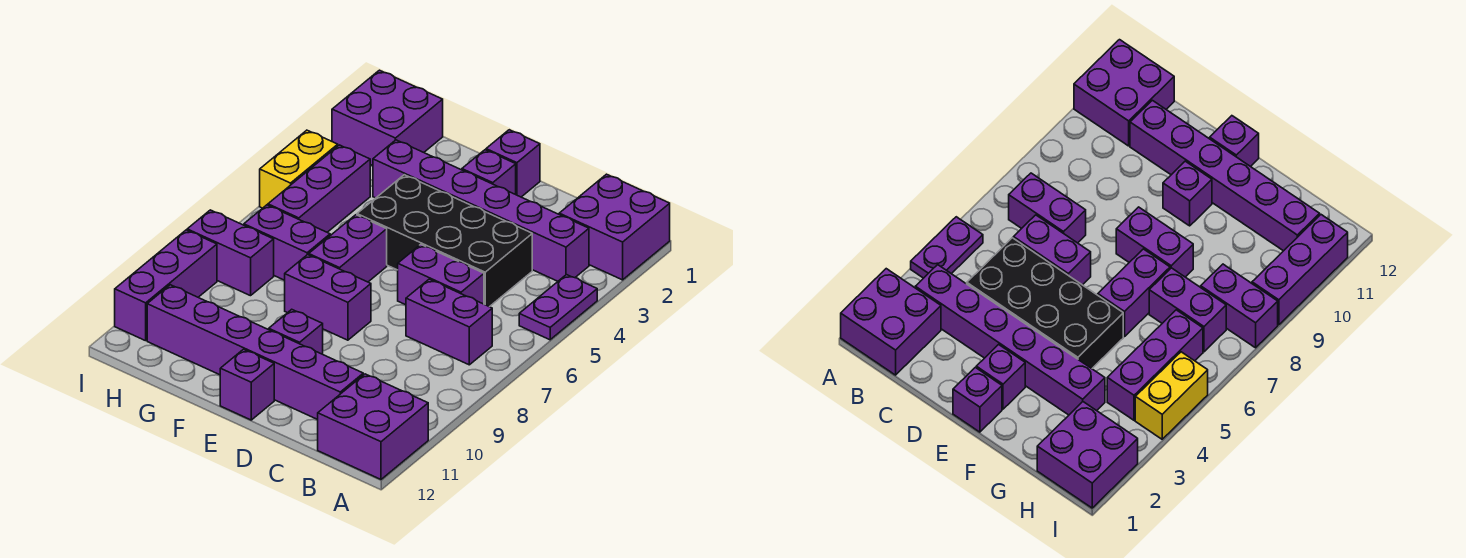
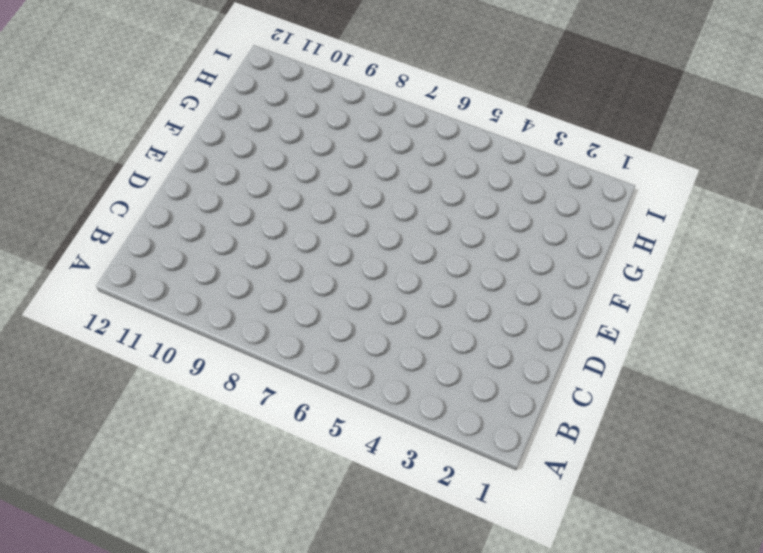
none -> purple brick A1:B2 level 1
none -> purple plate A4:A5 level 1
none -> purple brick A11:B12 level 1

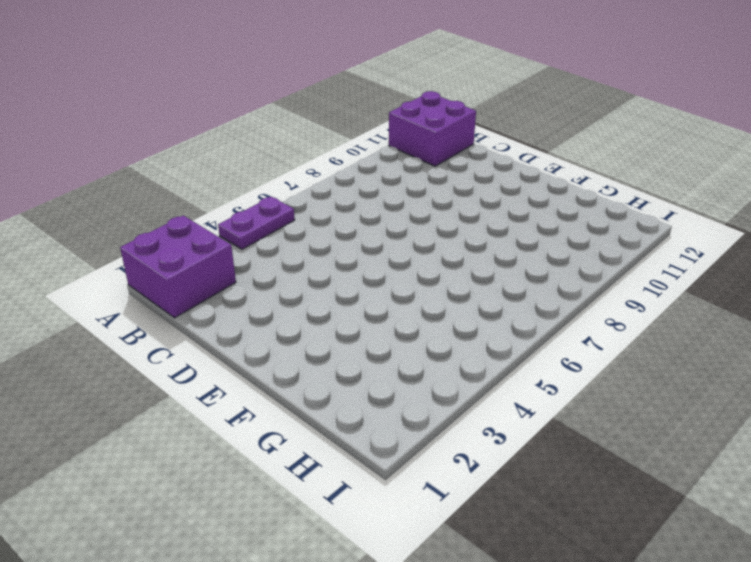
none -> purple brick B3:G3 level 1
none -> purple brick B7:C7 level 1
none -> black brick C4:F5 level 1

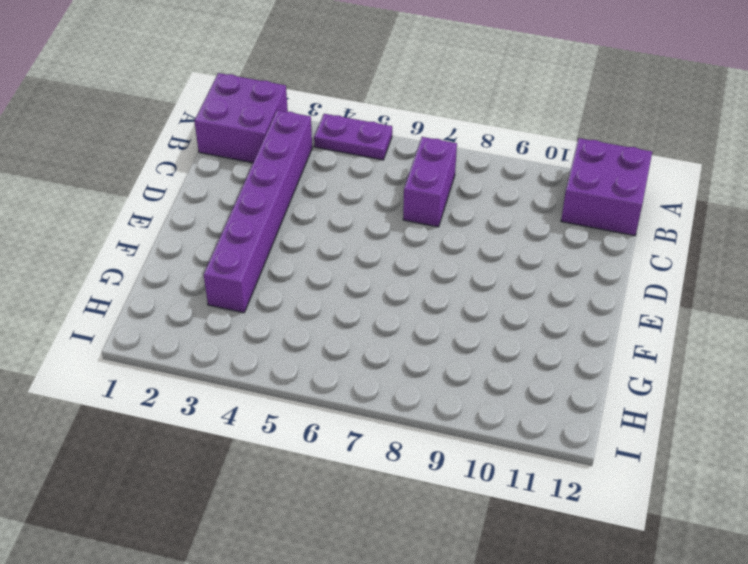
none -> black brick C4:F5 level 1
none -> purple brick C6:D6 level 1
none -> purple brick C11:H11 level 1

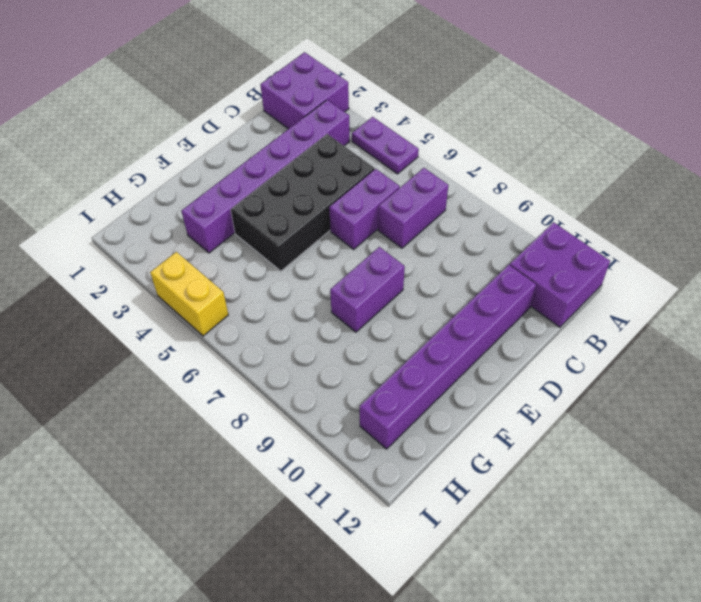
none -> purple brick E1 level 1
none -> purple brick E2 level 1
none -> purple brick E10 level 1

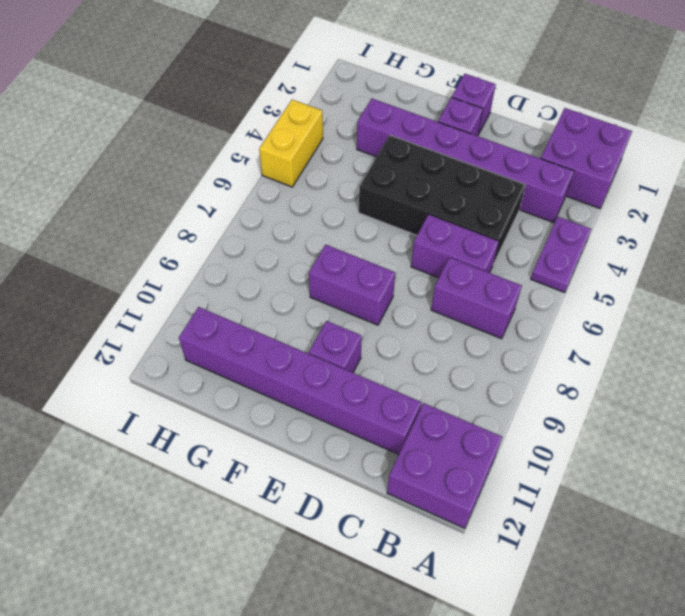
none -> purple brick E12 level 1
none -> purple brick F6:F7 level 1
none -> purple brick G7:H7 level 1

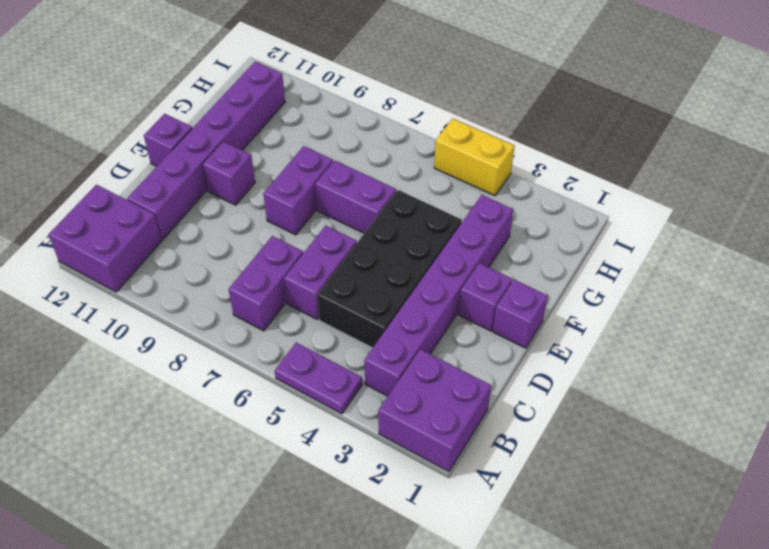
none -> purple brick G7:H7 level 1
none -> purple brick H1:I2 level 1
none -> purple brick H4:H6 level 1

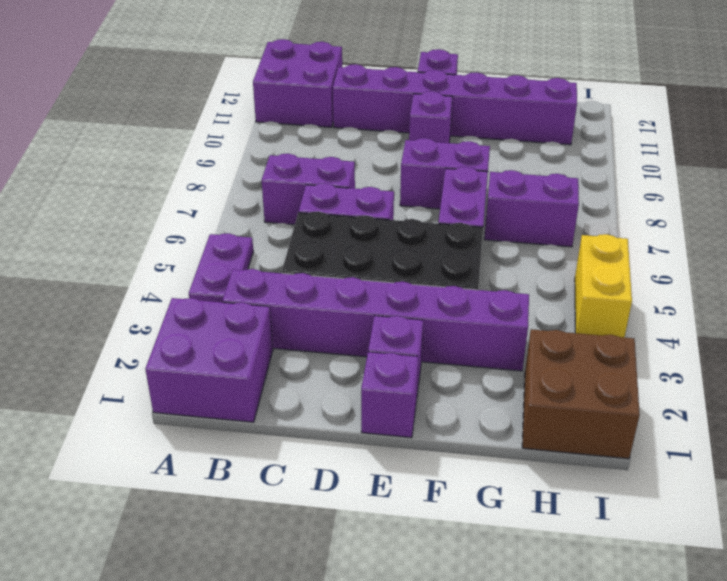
brown brick H1:I2 level 1 -> purple brick H1:I2 level 1
none -> purple brick H4:H6 level 1
none -> purple brick H8:I8 level 1
none -> purple brick I9:I11 level 1

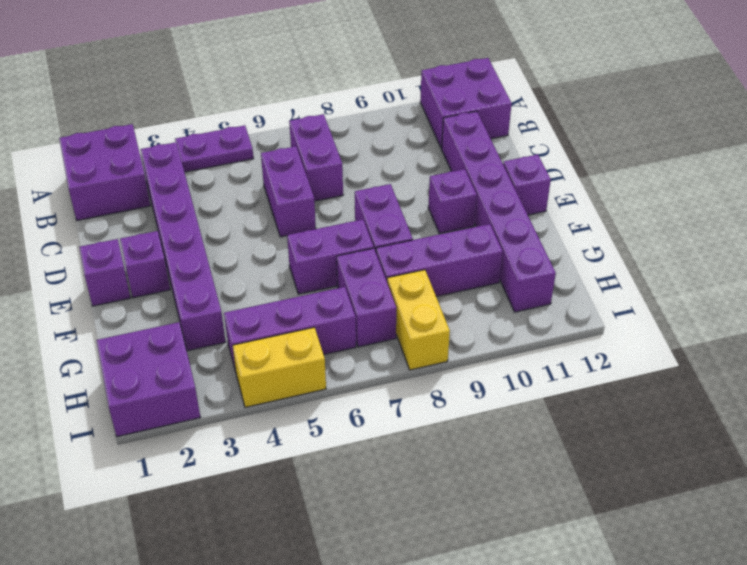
purple brick G8:G10 level 1 -> purple brick I9:I11 level 1
yellow brick H8:I8 level 1 -> purple brick H8:I8 level 1
none -> black brick C4:F5 level 1

